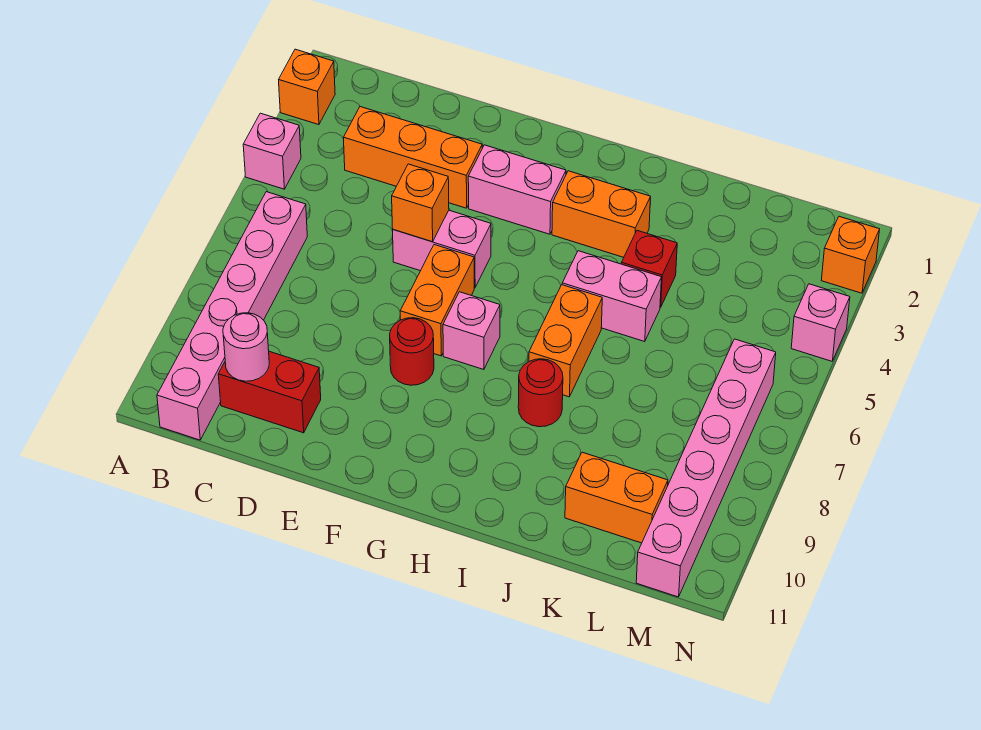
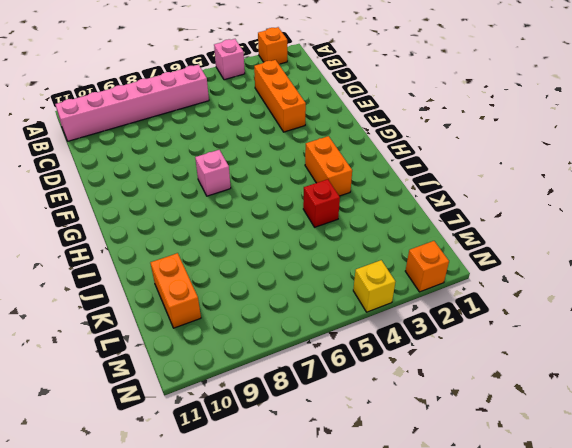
yellow brick N4 level 1 -> pink brick N4 level 1
none -> red brick C10:D10 level 1
none -> pink brick E5:F5 level 1
none -> pink brick F3:G3 level 1

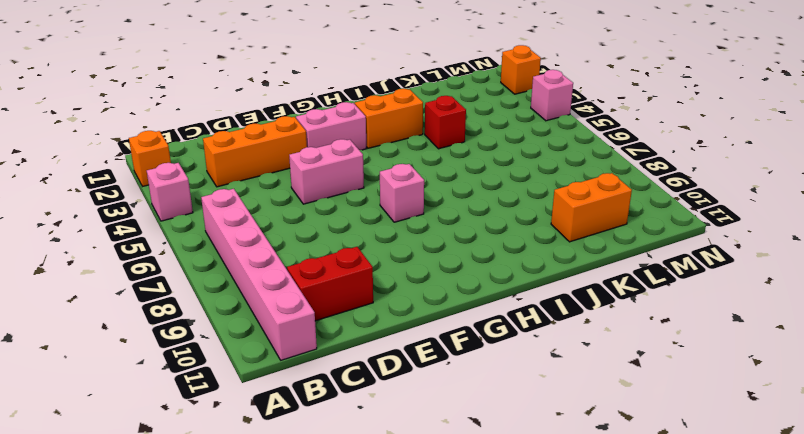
none -> orange brick F6:F7 level 1
none -> red round brick F8 level 1
none -> pink brick I5:J5 level 1

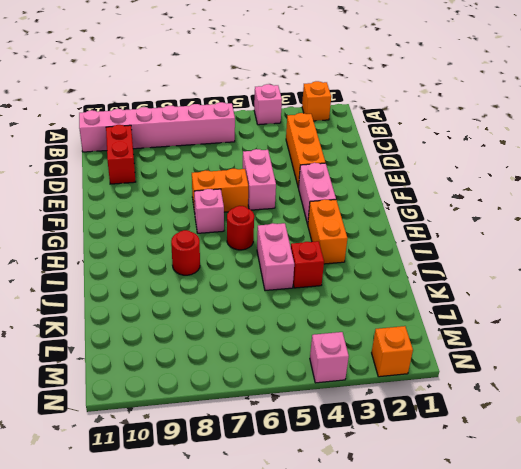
red round brick H6 level 1 -> red round brick F8 level 1
none -> orange brick I6:I7 level 1
none -> orange brick K10:L10 level 1
none -> pink brick M6:M11 level 1

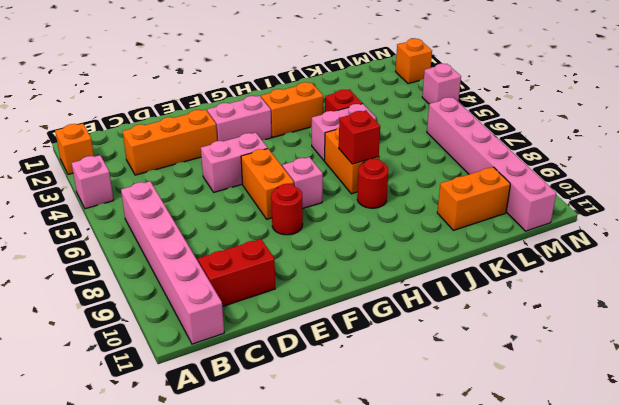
red brick I7 level 2 -> none
none -> pink round brick C10 level 2
none -> orange brick E5 level 2

